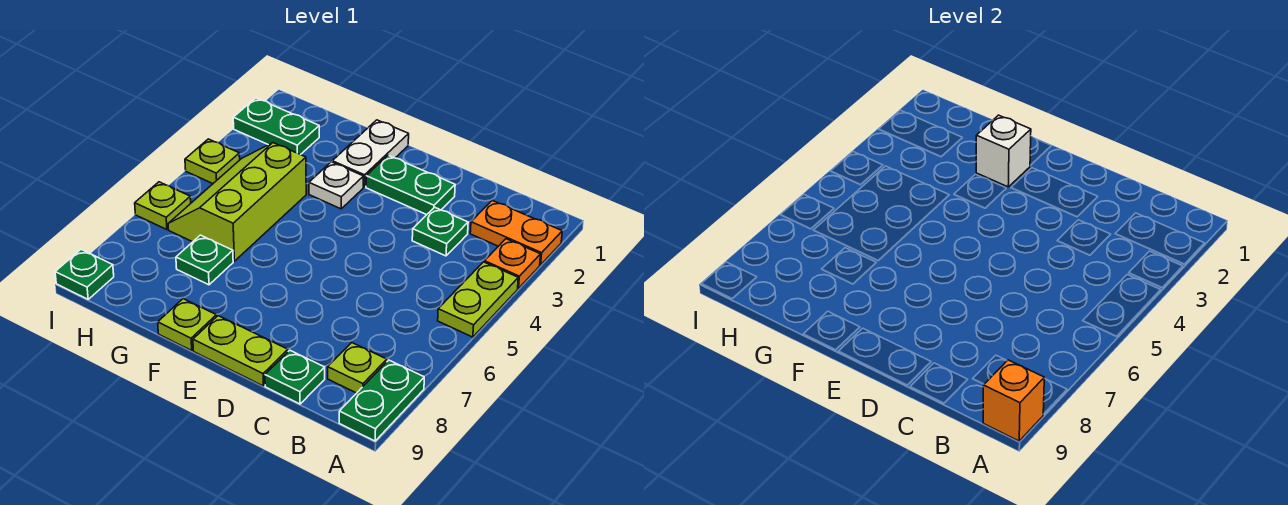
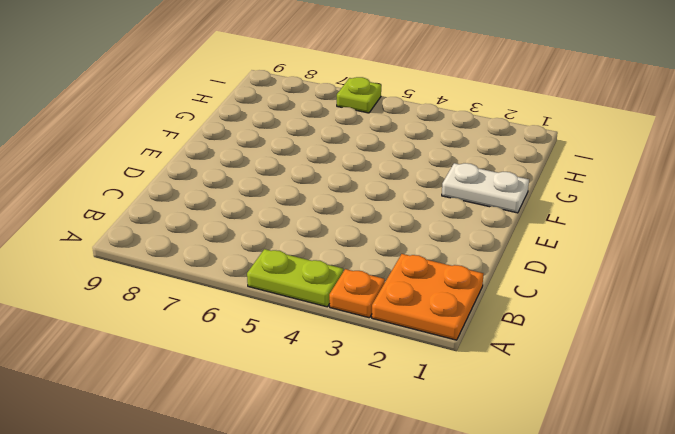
orange plate A1:B2 level 1 -> orange plate A2:B2 level 1
none -> green plate A8:A9 level 1
none -> lime plate B8 level 1
none -> green plate C3 level 1

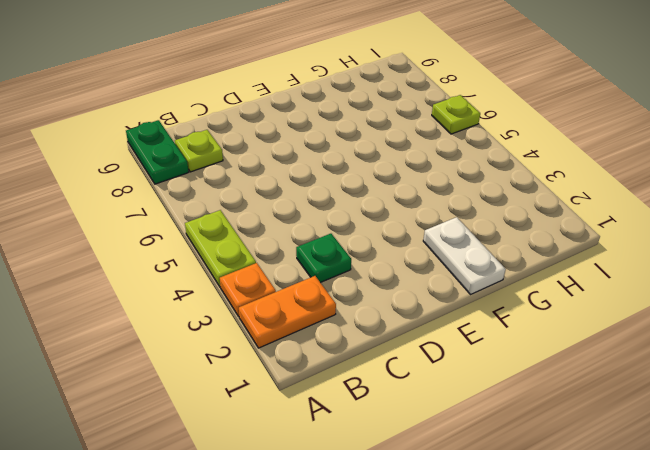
none -> green plate C9 level 1
none -> green plate D2:E2 level 1
none -> lime plate D9:E9 level 1

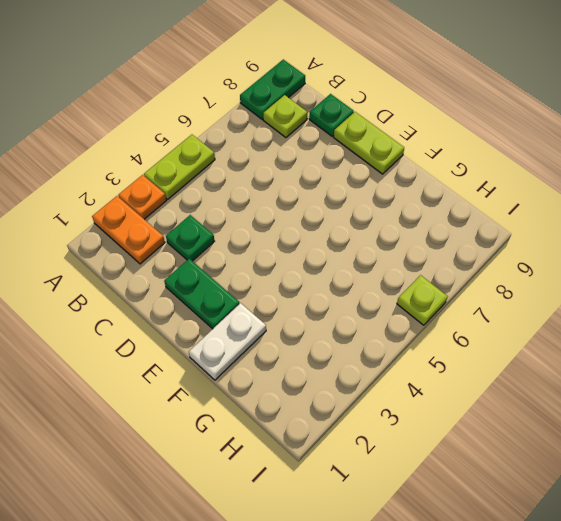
none -> white plate F3 level 1
none -> lime plate F9 level 1
none -> lime slope G4:H6 level 1 top G

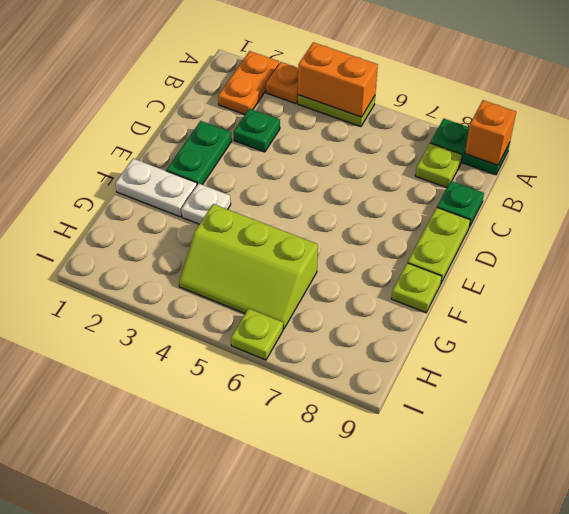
orange brick A4:A5 level 2 -> none
none -> green plate G7 level 1
none -> green plate H2:I2 level 1
none -> lime plate I4 level 1

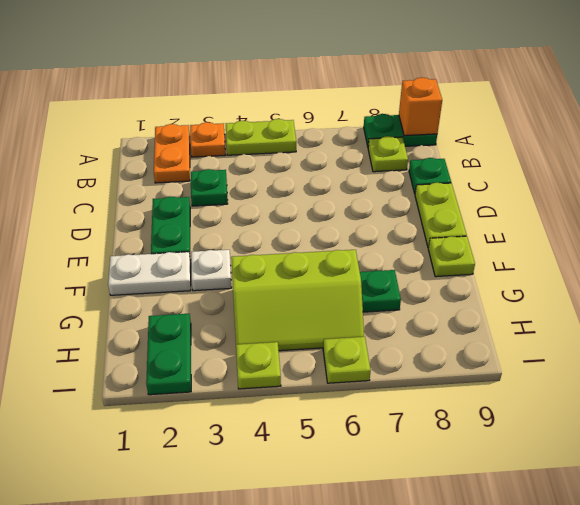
none -> green plate I9 level 1
none -> white brick F2 level 2

